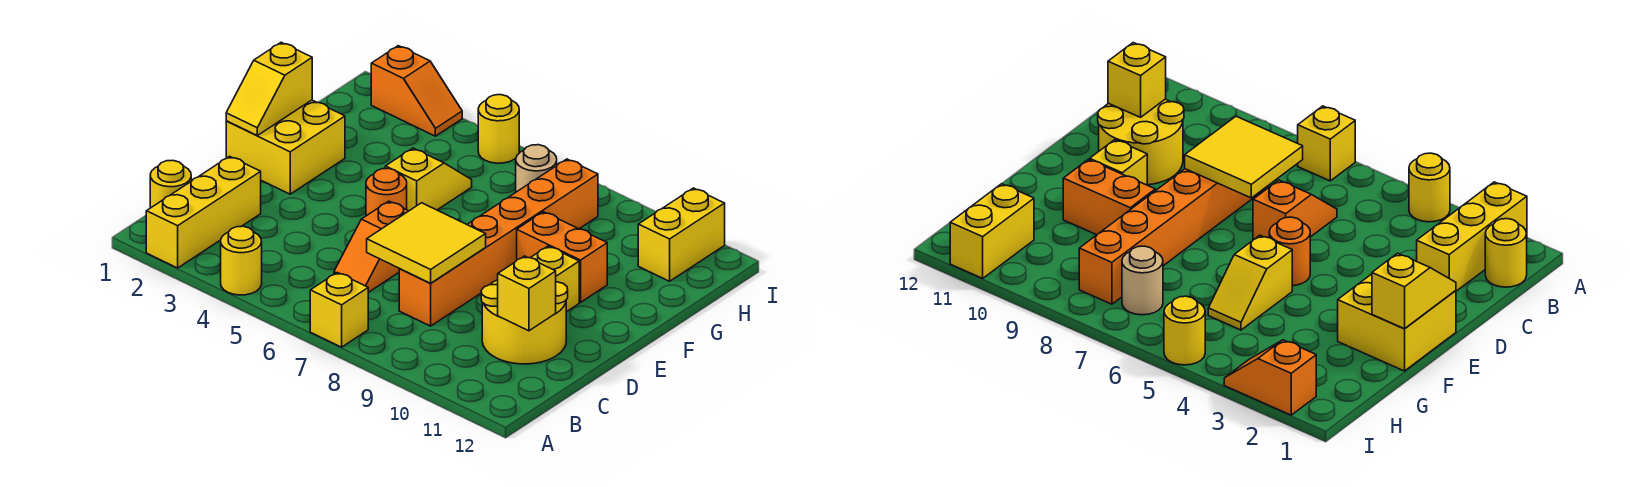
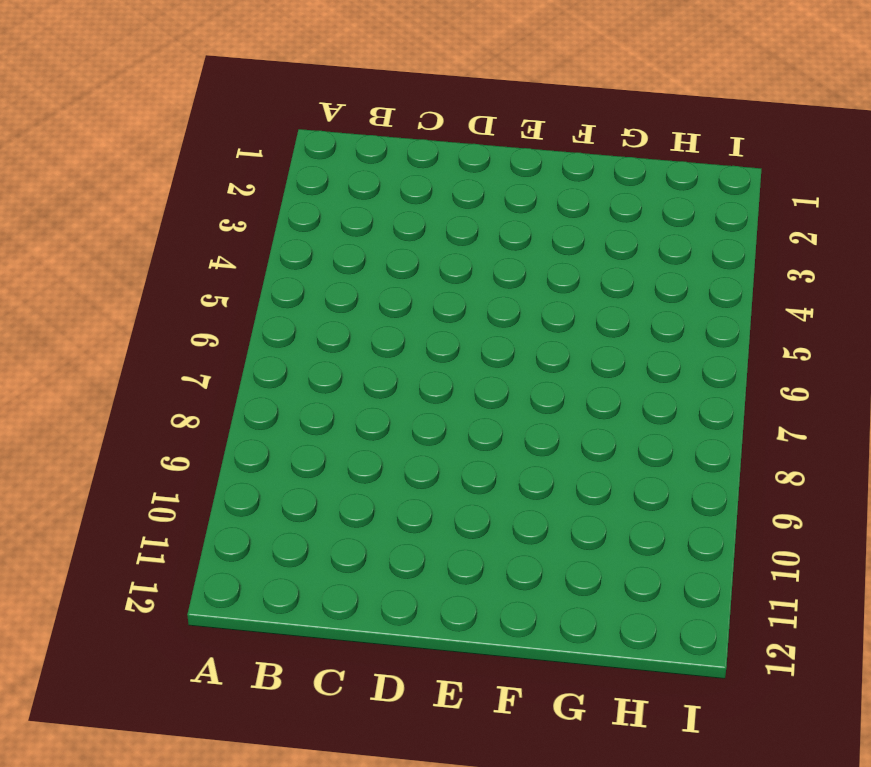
none -> yellow brick A2:C2 level 1
none -> yellow round brick A4 level 1
none -> yellow brick A7 level 1

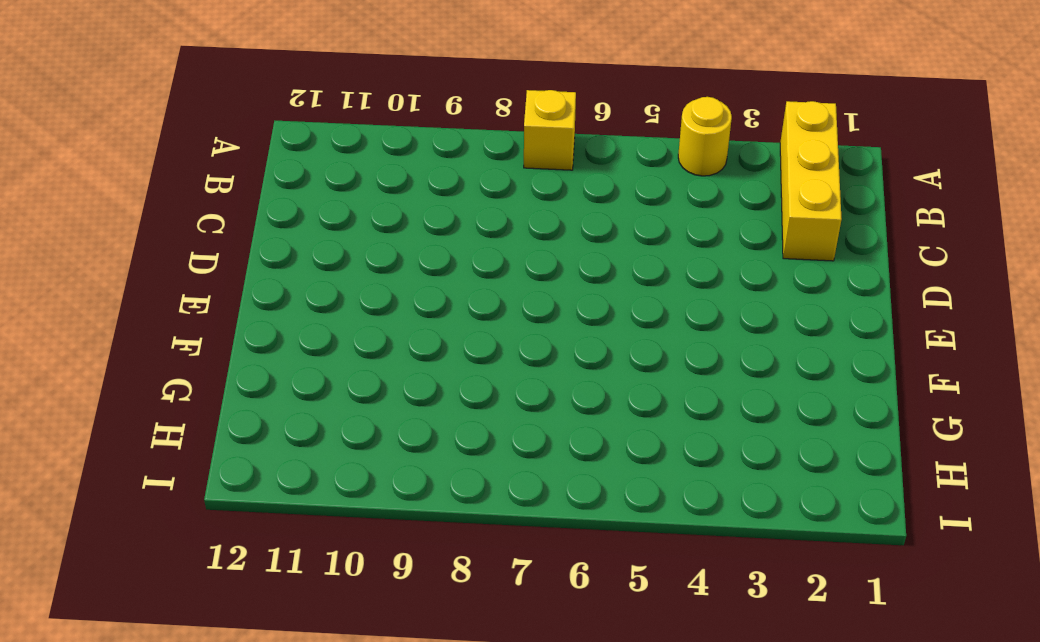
none -> yellow round brick B1 level 1
none -> orange slope C6:D6 level 1 top D
none -> orange brick C8:H8 level 1

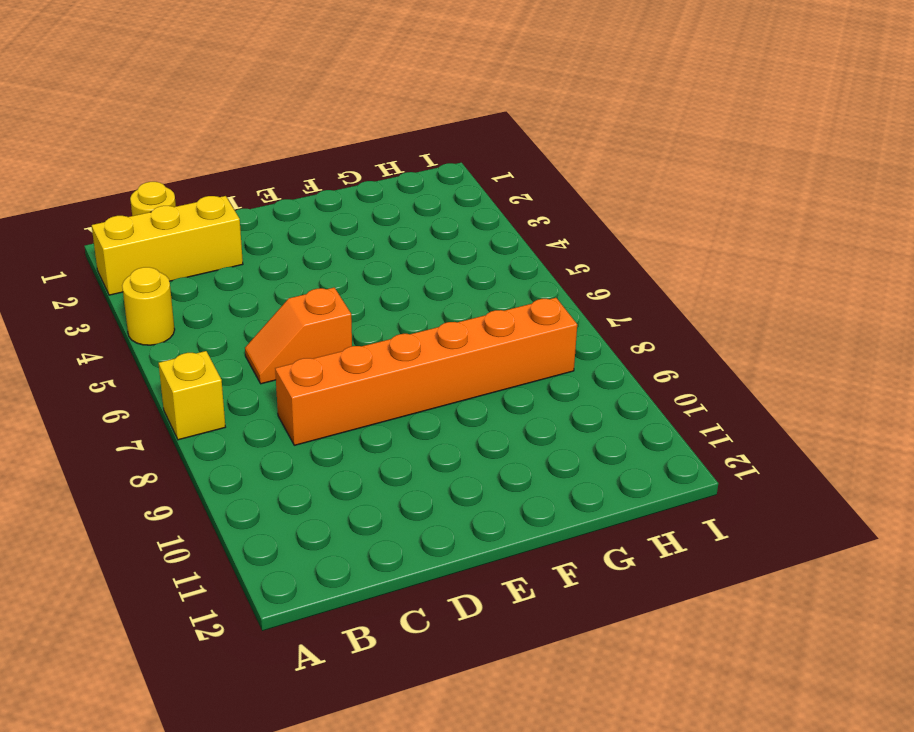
none -> yellow round brick C10:D11 level 1
none -> yellow brick E1:F2 level 1
none -> orange round brick E5 level 1

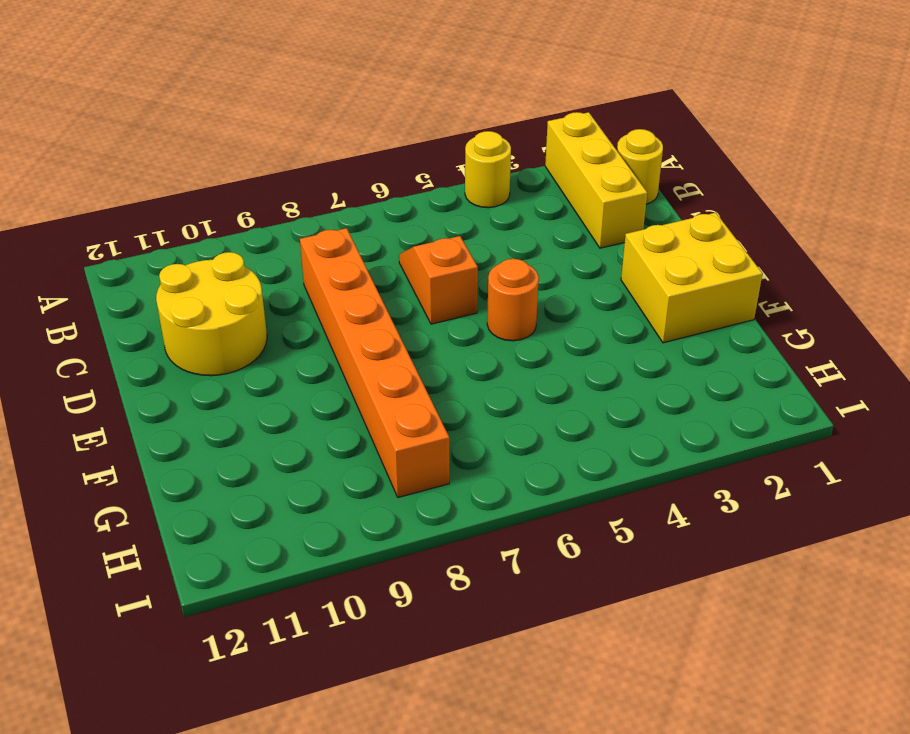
none -> yellow brick A7 level 1
none -> yellow brick E10 level 1
none -> yellow slope F5:G5 level 1 top F

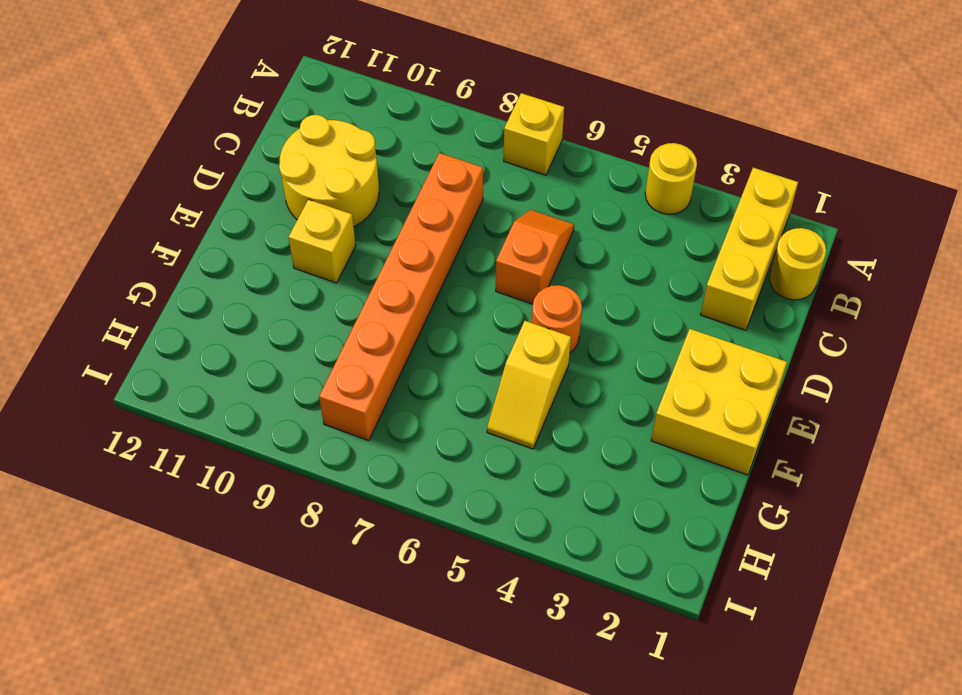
none -> orange brick F9:F10 level 1
none -> tan round brick H7 level 1
none -> yellow brick H11:I11 level 1

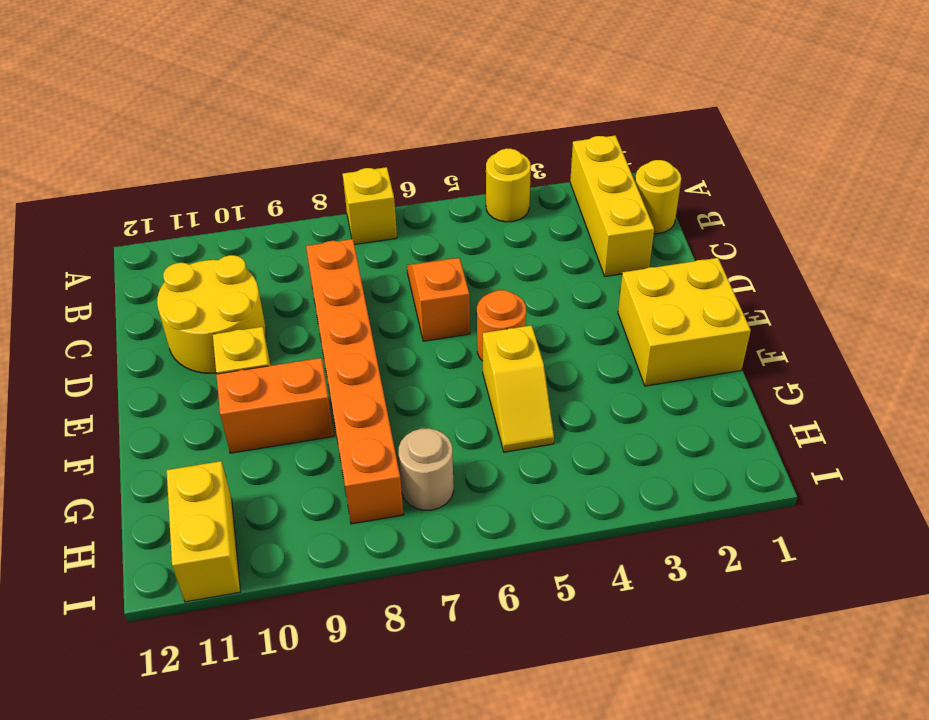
none -> orange slope I2:I3 level 1 top 2
none -> yellow round brick I5 level 1
none -> yellow tile C7:D8 level 2

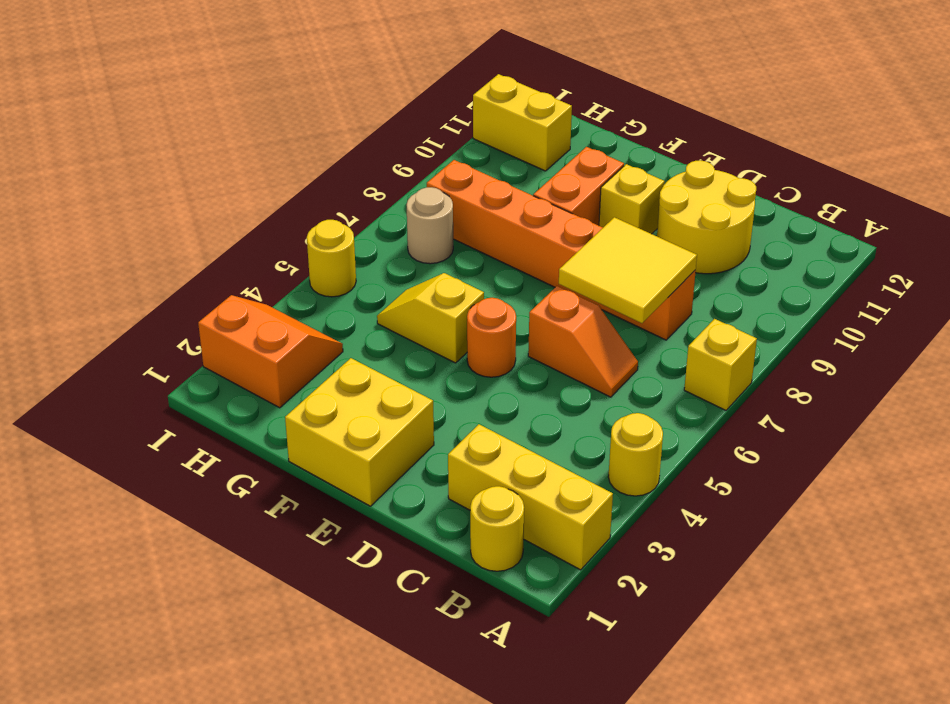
orange slope H2:I3 level 1 top 2 -> orange slope I2:I3 level 1 top 2
none -> yellow brick C11 level 2
none -> yellow slope E1:F1 level 2 top F

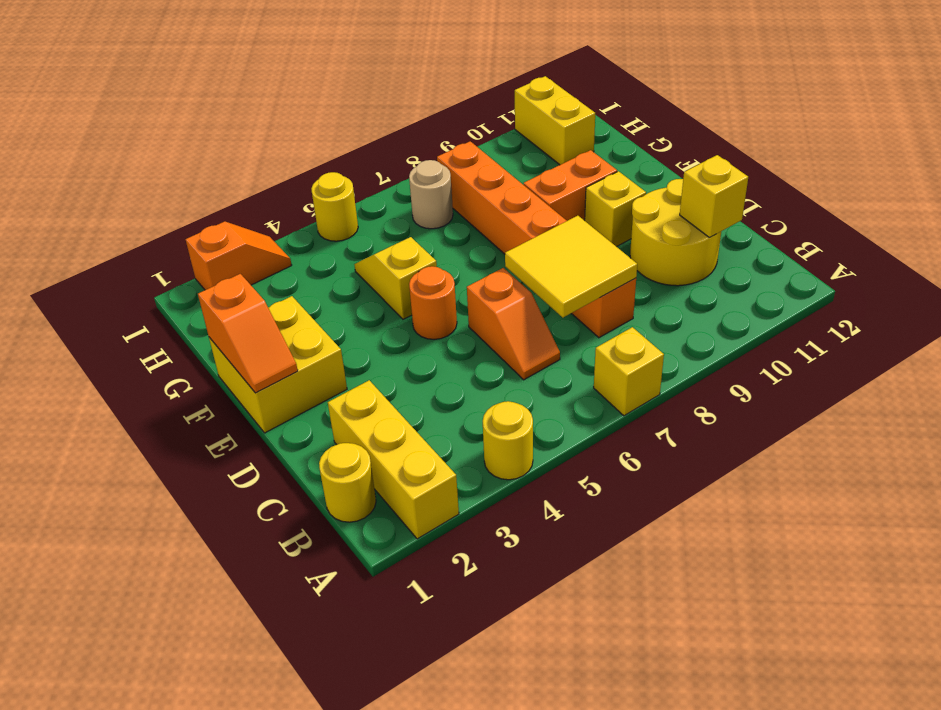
orange slope E1:F1 level 2 top F -> yellow slope E1:F1 level 2 top F

